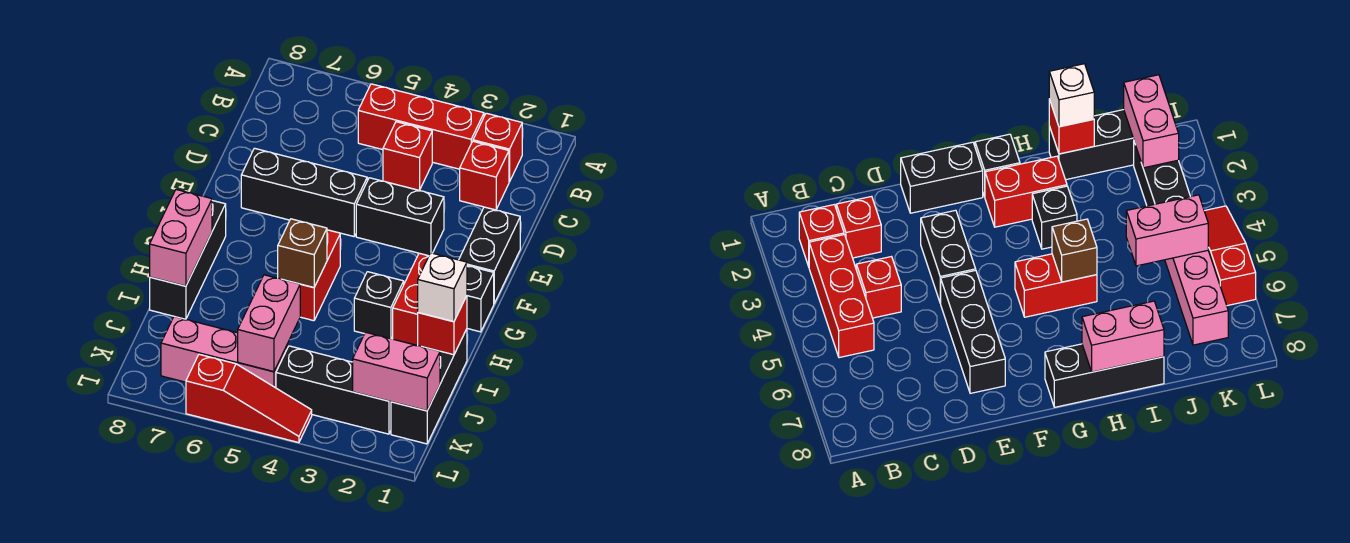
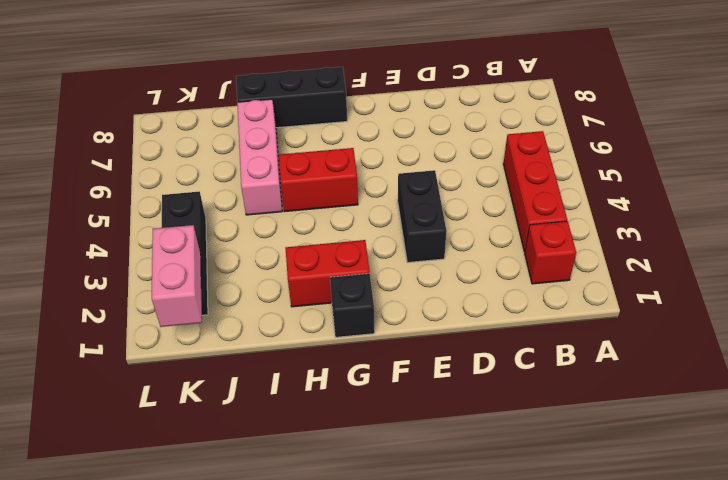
pink brick I5:I7 level 1 -> pink brick K5:K7 level 1
none -> red brick C2 level 1
none -> red brick C4 level 1
none -> black brick E1:F1 level 1

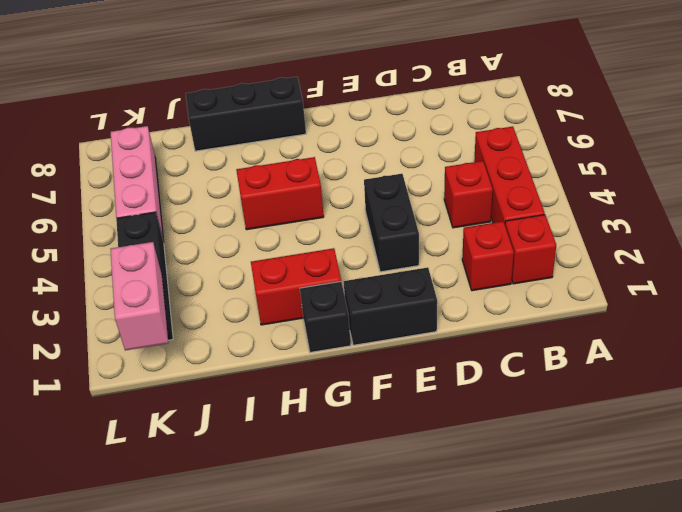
none -> black brick E5:E7 level 1
none -> black brick H3 level 1
none -> black brick I1:K1 level 1

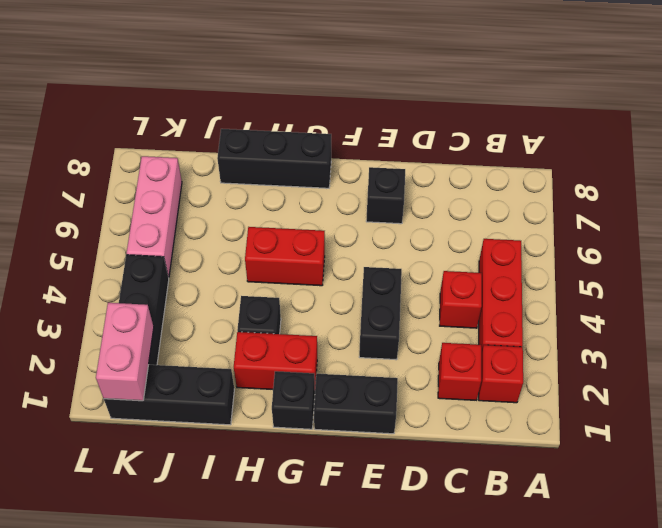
black brick E7 level 1 -> black brick E5:E7 level 1
none -> red slope L4:L6 level 1 top 6
none -> brown brick H5 level 2
none -> pink brick H8:I8 level 2

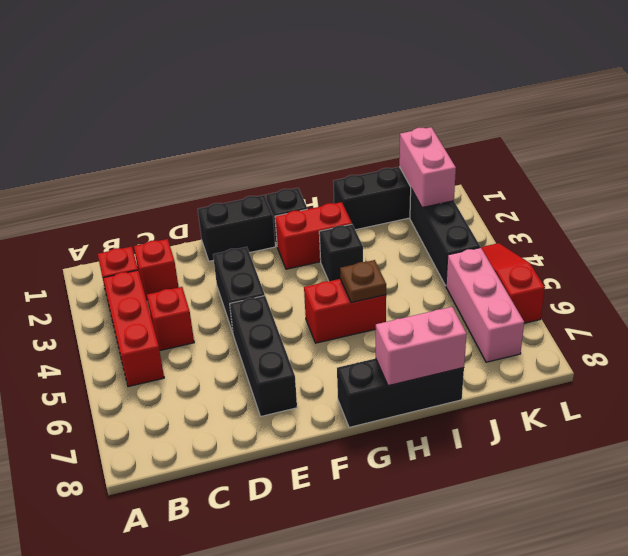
brown plate H5 level 2 -> brown brick H5 level 2
none -> red brick I1 level 2
none -> pink brick J5:K5 level 2
none -> white brick I1 level 3

